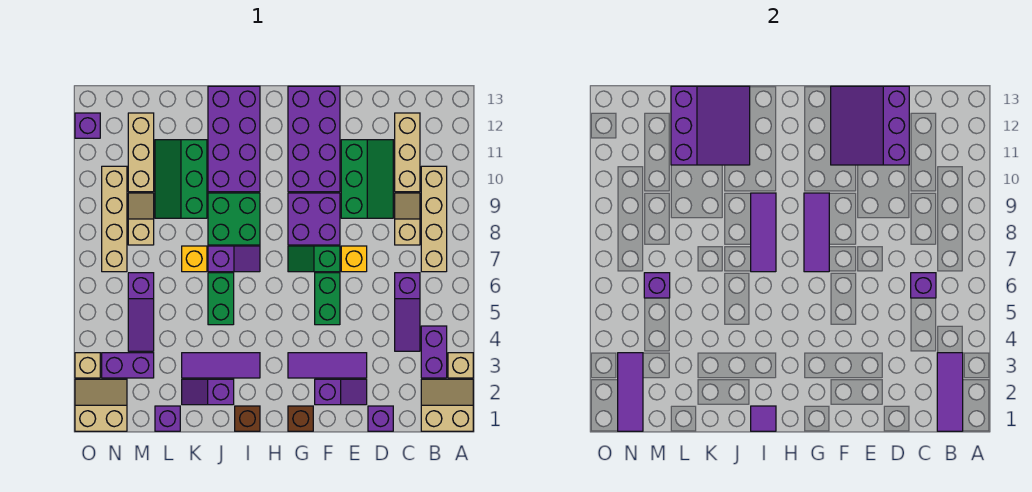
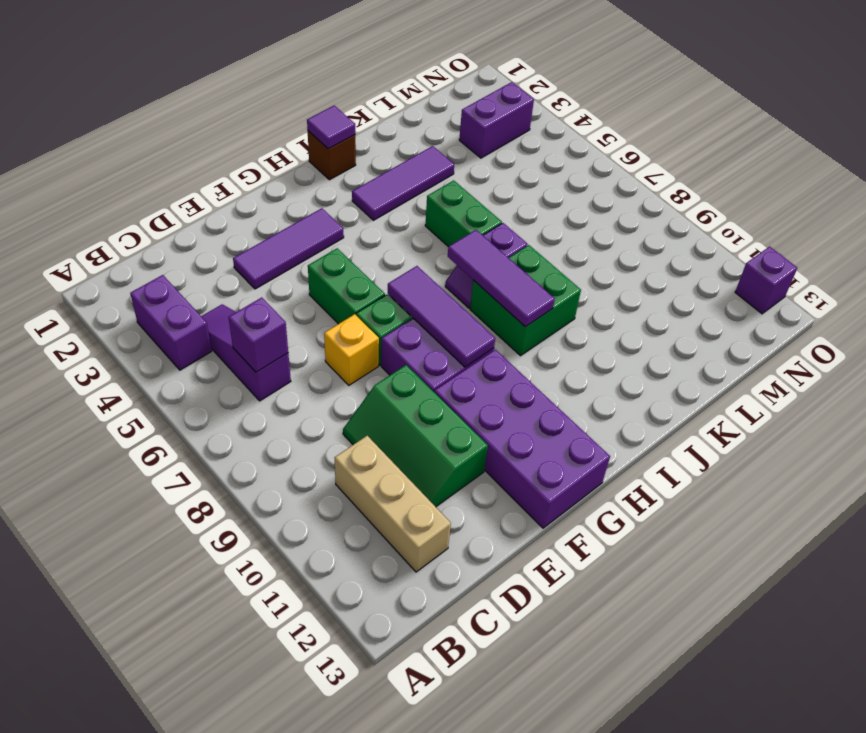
none -> tan slope A1:B2 level 1 top 1
none -> tan brick A3 level 1
none -> tan brick B7:B10 level 1
none -> tan slope C8:C9 level 1 top 8

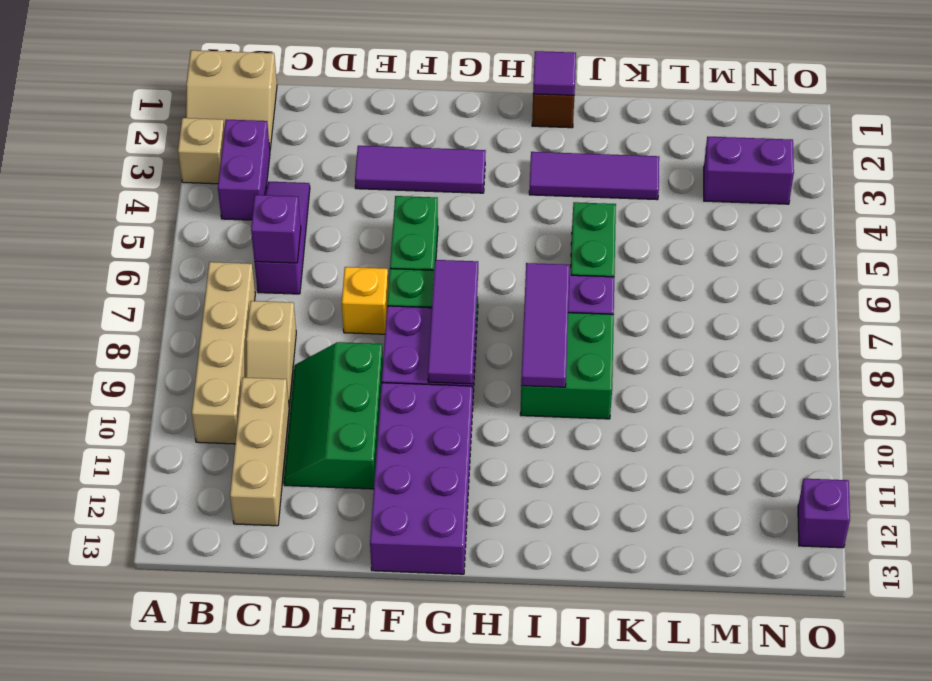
none -> purple brick D1 level 1
none -> purple slope E2:F2 level 1 top F
none -> brown brick G1 level 1
none -> purple brick I10:J13 level 1

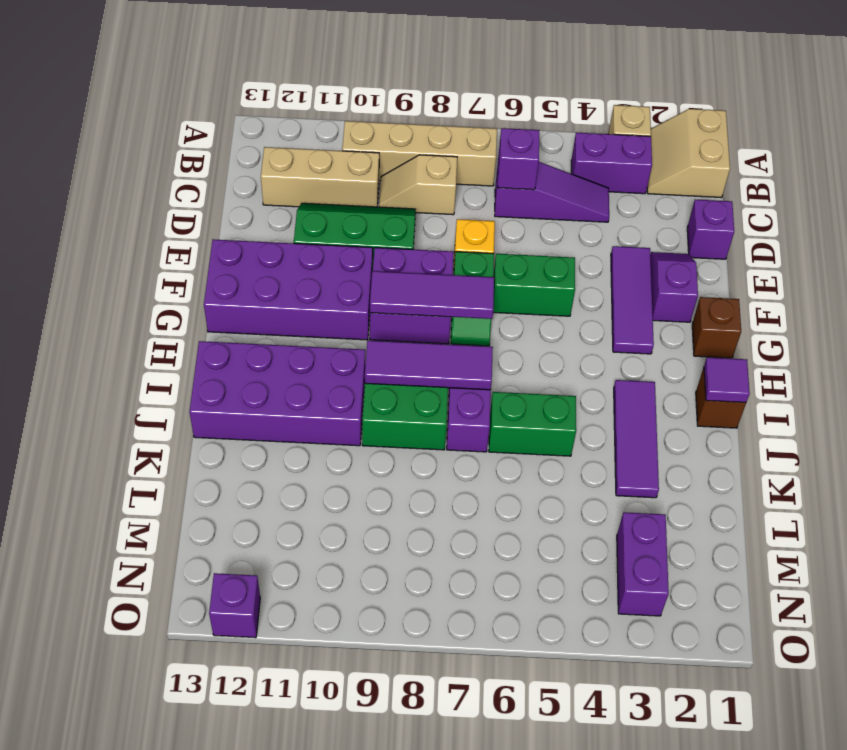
none -> purple slope J2:K2 level 1 top J
none -> yellow brick K7 level 1
none -> green slope K9:L11 level 1 top K
none -> purple brick L1 level 1

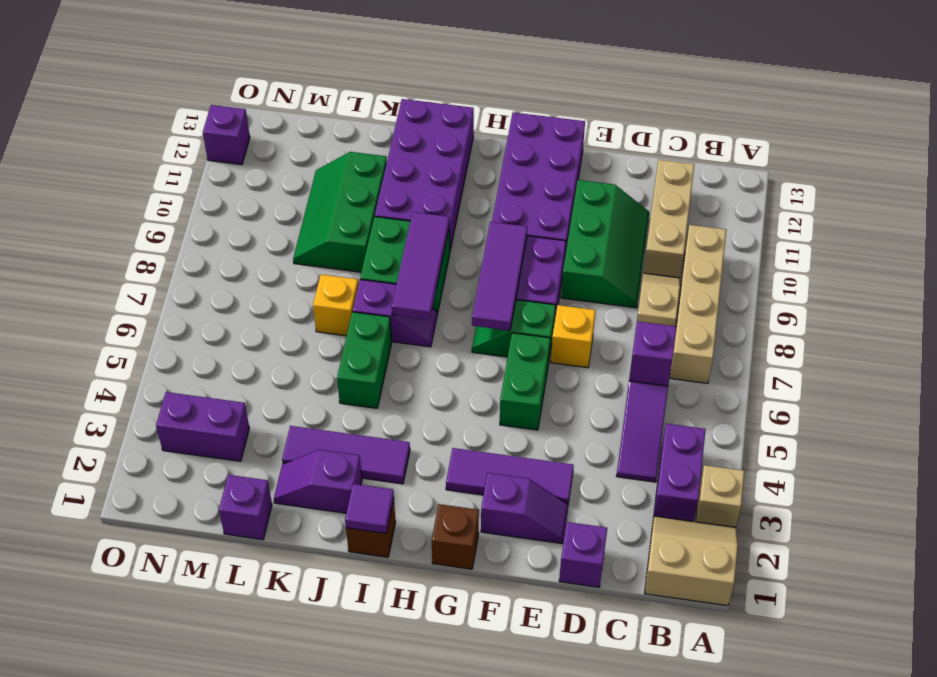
none -> purple slope M4:M6 level 1 top 6
none -> tan slope M8:M9 level 1 top 8
none -> tan brick M10:M12 level 1
none -> tan slope N1:O2 level 1 top 1

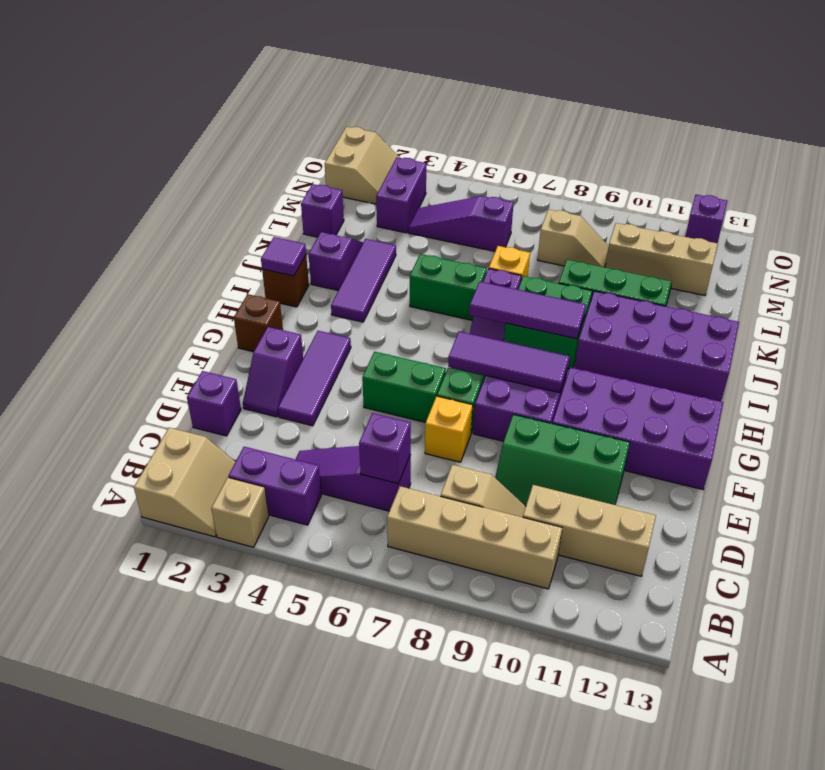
none -> tan brick N7:N10 level 1
none -> tan brick O3 level 1
none -> purple tile B1:B3 level 2
none -> purple slope D11:F13 level 2 top D

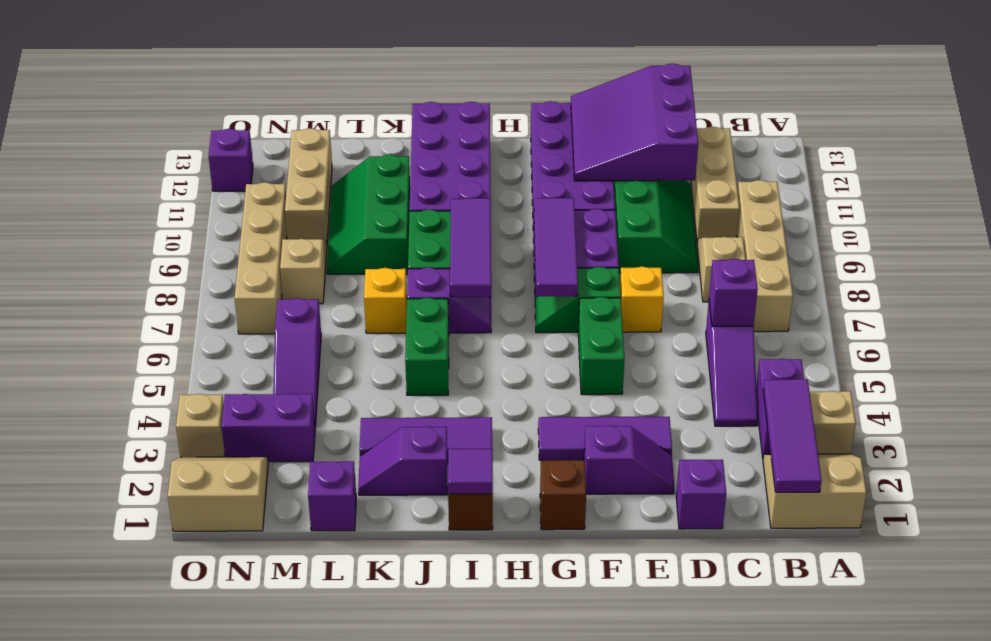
none -> purple slope J11:L13 level 2 top L
none -> purple brick M6 level 2
none -> purple tile N1:N3 level 2

